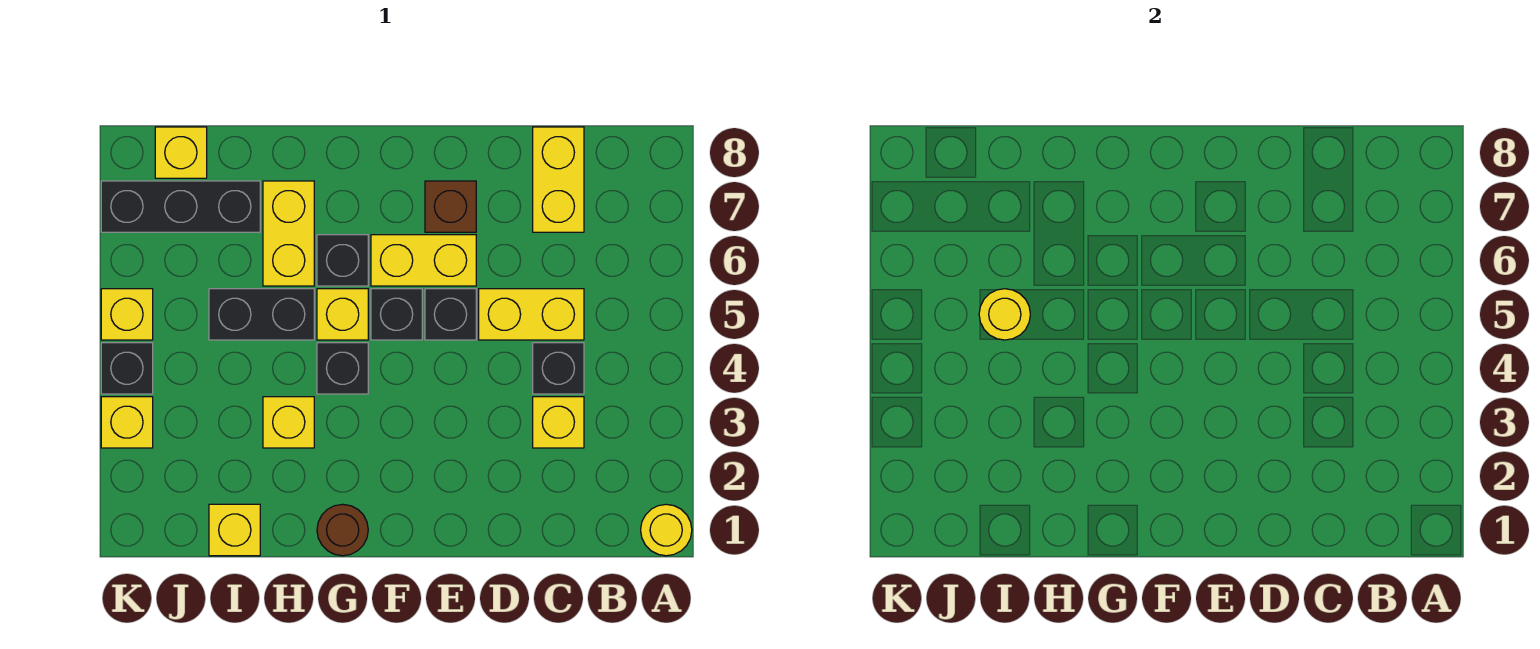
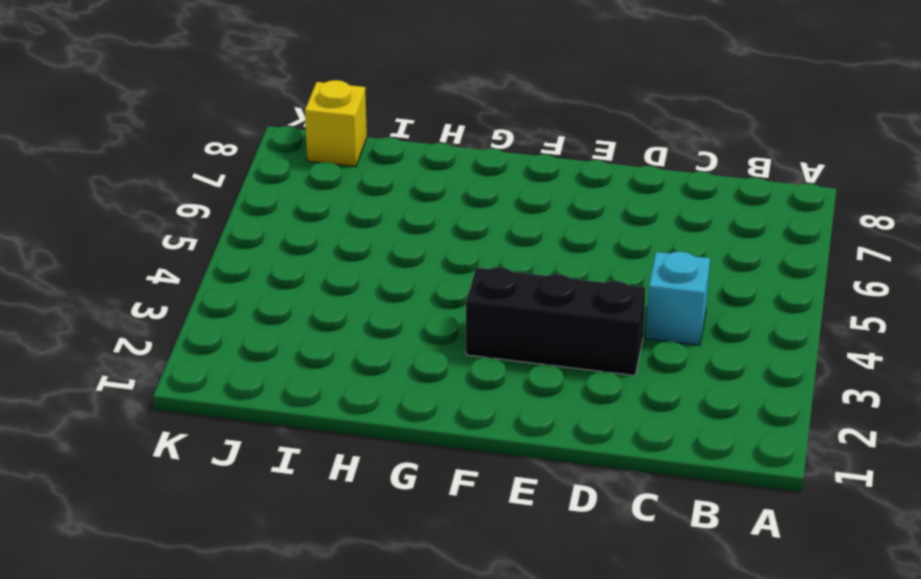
cyan brick C4 level 1 -> black brick C4 level 1
black brick D3:F3 level 1 -> black brick I7:K7 level 1
none -> yellow round brick A1 level 1
none -> yellow brick C3 level 1
none -> yellow brick C5:D5 level 1

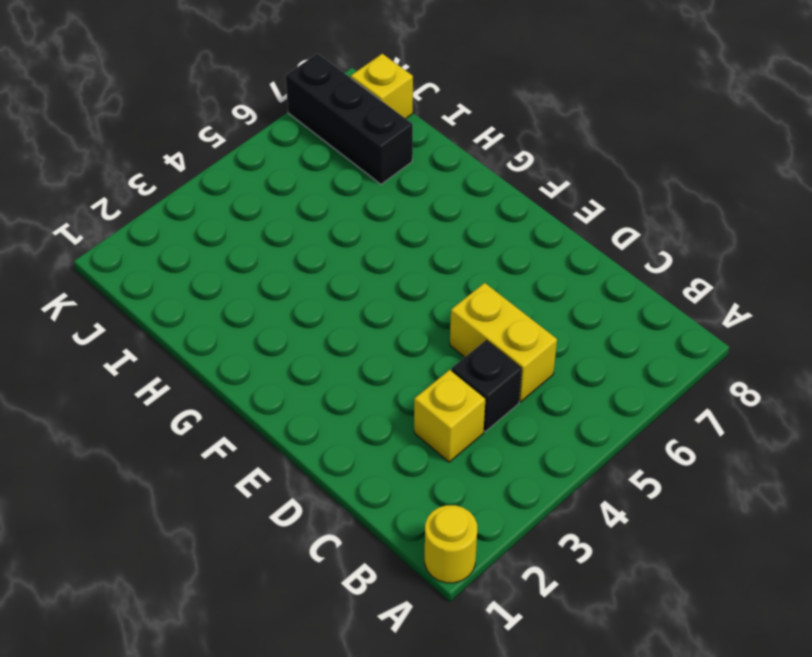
none -> yellow brick C7:C8 level 1
none -> black brick E5 level 1
none -> yellow brick E6:F6 level 1

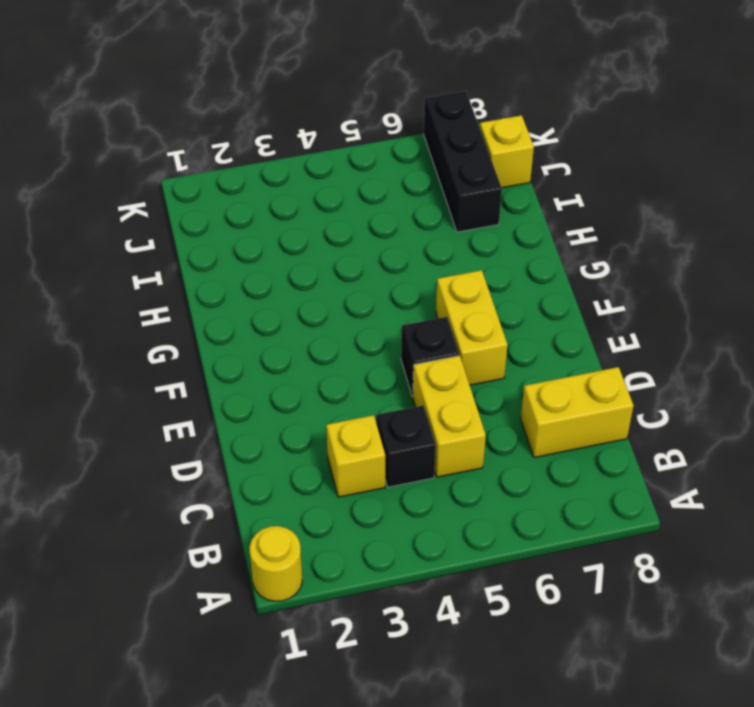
none -> brown brick E7 level 1
none -> black brick F5 level 1
none -> brown round brick G1 level 1

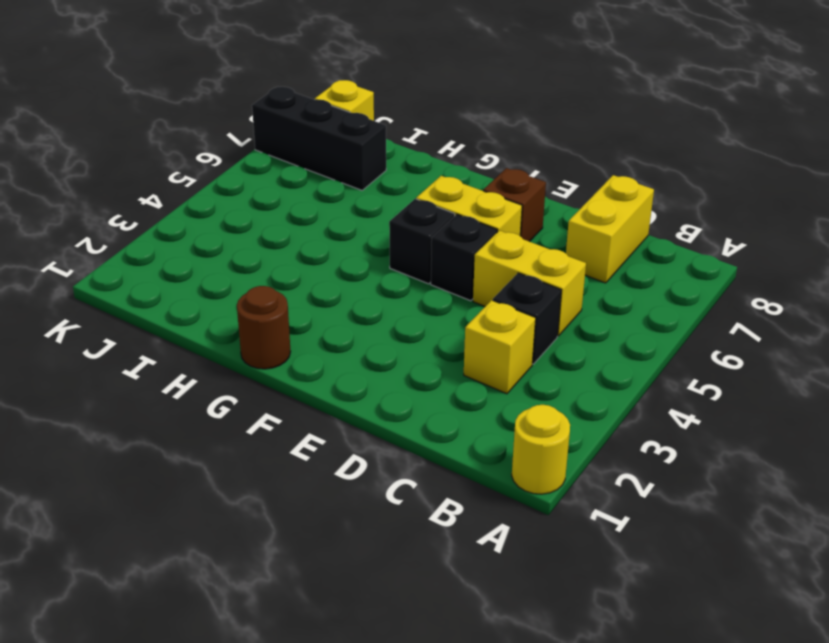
none -> black brick G4 level 1
none -> yellow brick G5 level 1
none -> black brick G6 level 1

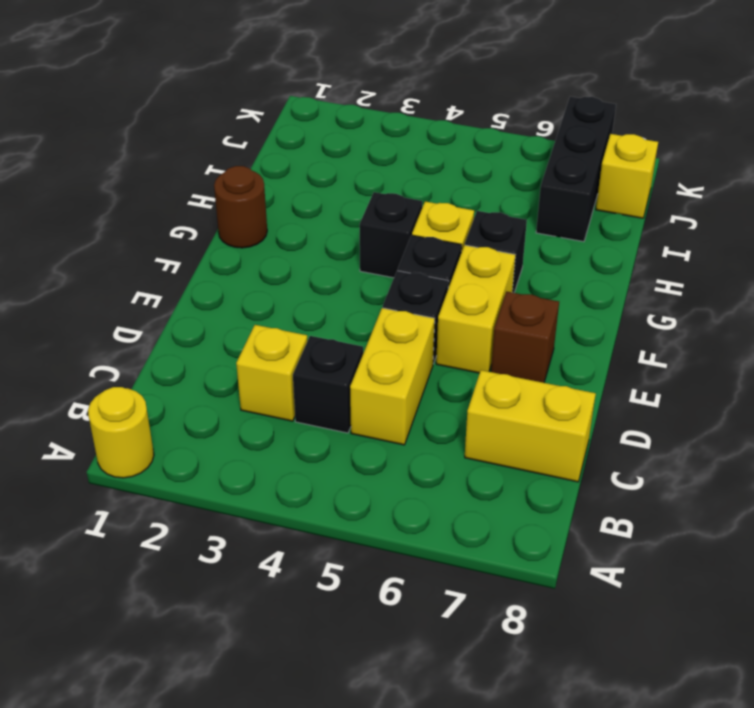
none -> yellow brick H3 level 1
none -> black brick H5:I5 level 1
none -> yellow brick H6:H7 level 1

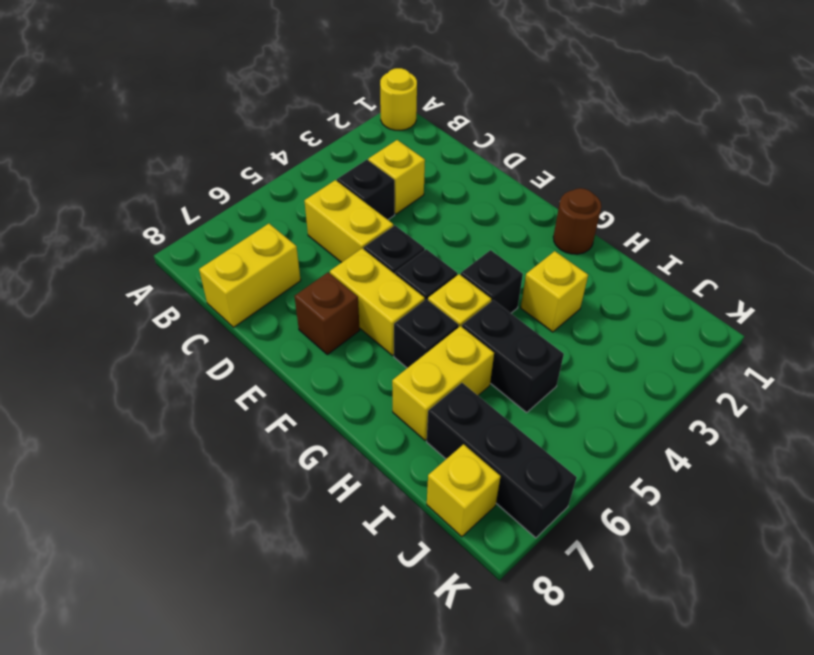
none -> yellow brick I1 level 1
none -> yellow brick K3 level 1
none -> black brick K4 level 1

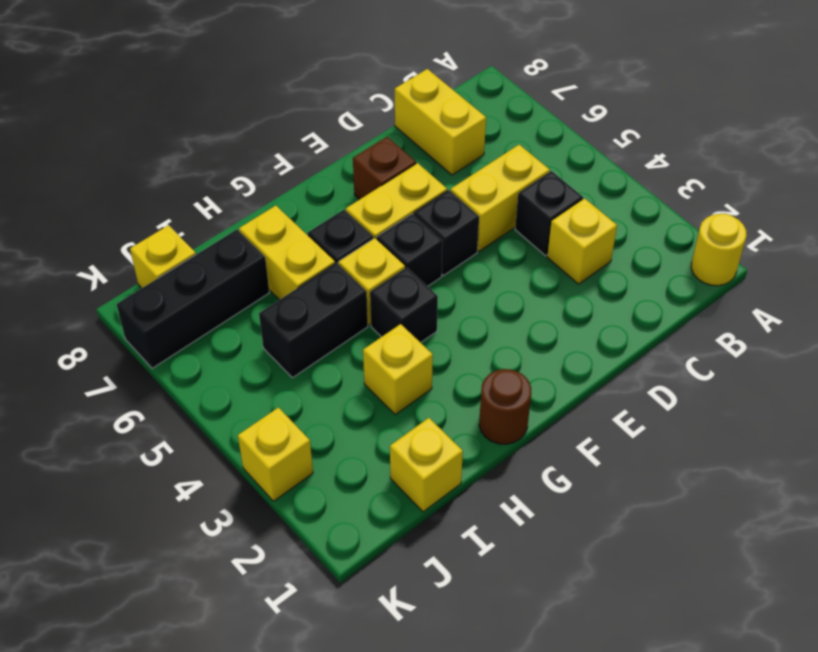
none -> black brick K4 level 1
none -> yellow brick K5 level 1
none -> yellow round brick I5 level 2

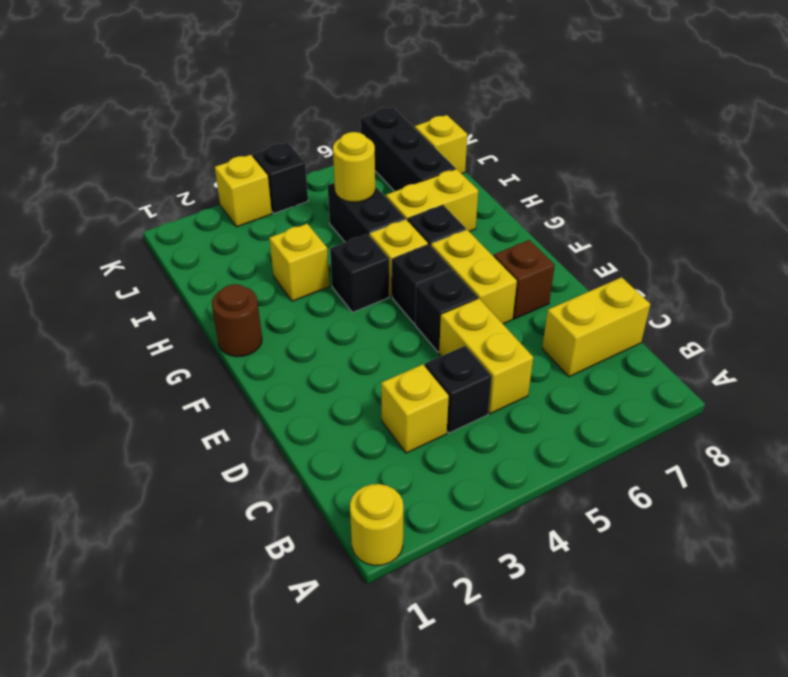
none -> yellow brick I1 level 1
none -> yellow brick K5 level 1

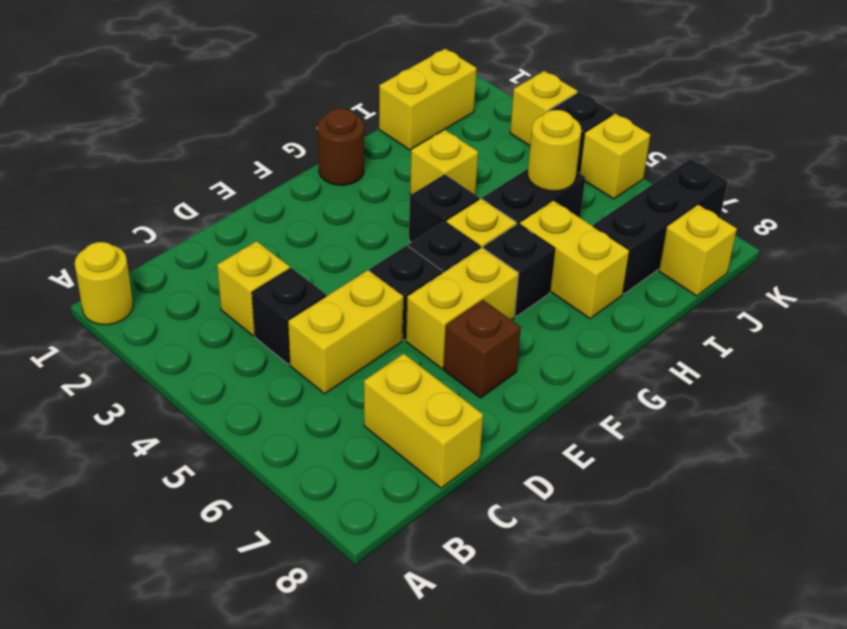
yellow brick I1:J1 level 1 -> yellow brick I1 level 1

